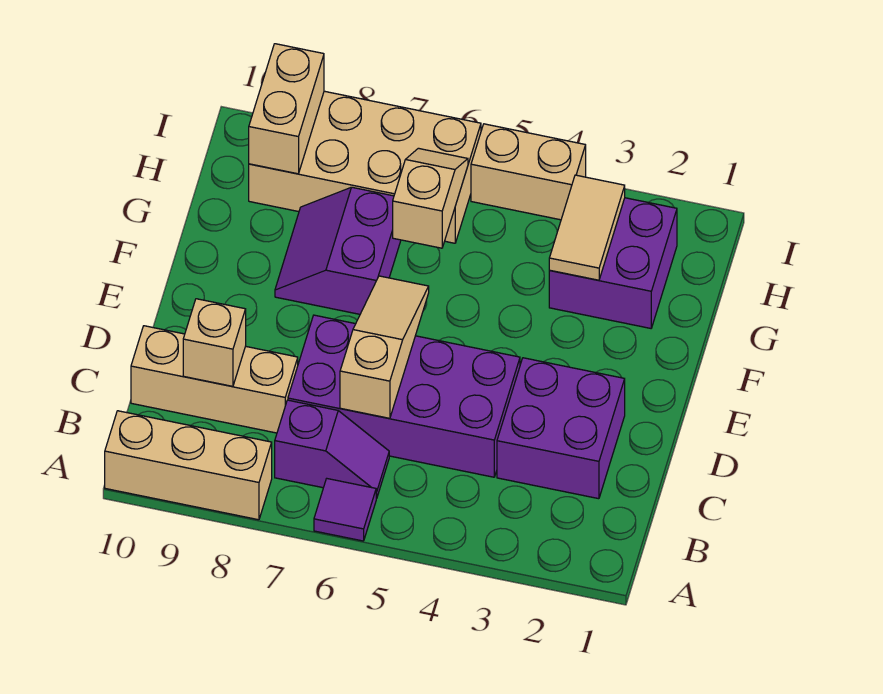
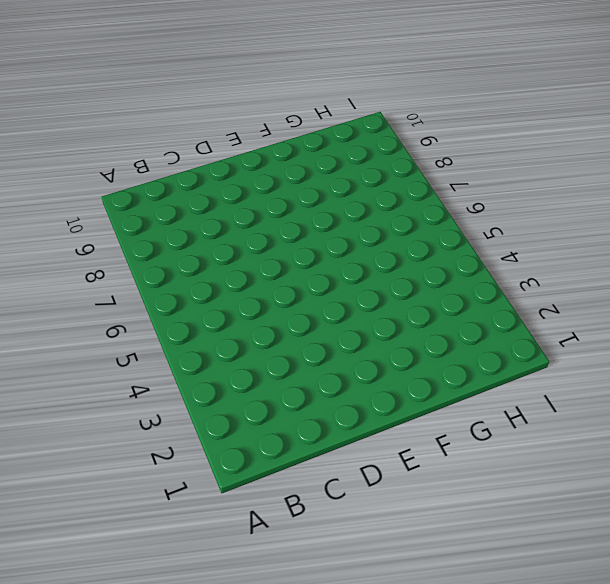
none -> purple tile A6 level 1
none -> tan brick A8:A10 level 1
none -> purple slope B6:B7 level 1 top 7

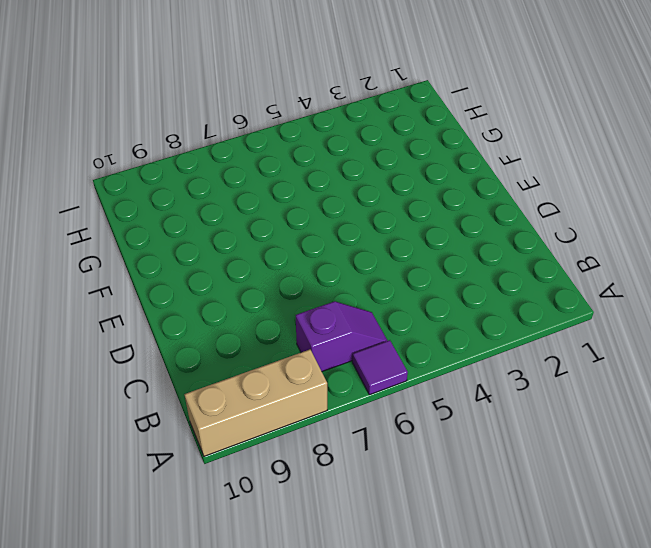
none -> purple brick C2:D3 level 1
none -> purple brick C4:D7 level 1
none -> tan brick C8:C10 level 1

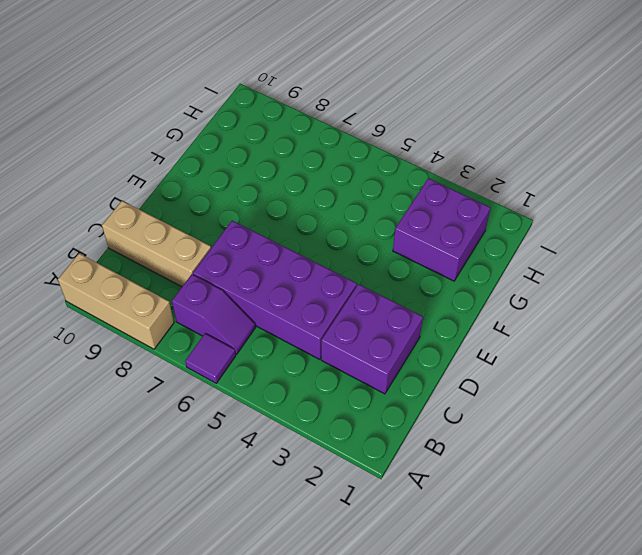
none -> purple slope F7:G8 level 1 top 7
none -> tan brick H6:I9 level 1
none -> tan brick I4:I5 level 1

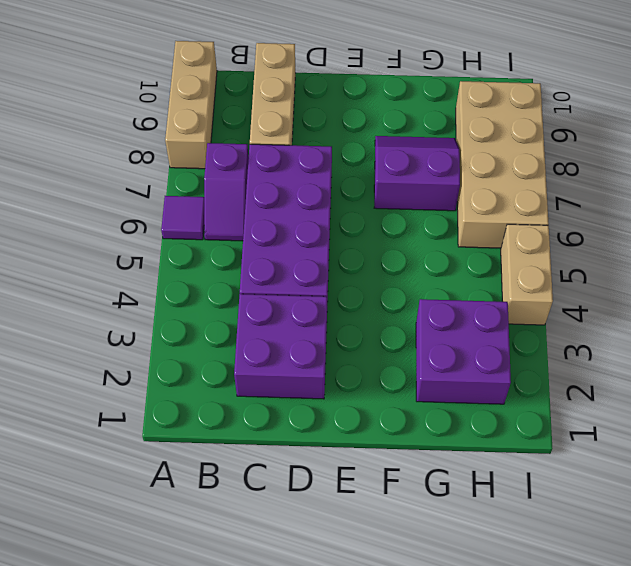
none -> tan slope C6:E6 level 2 top C
none -> tan brick C9 level 2
none -> tan tile G3:H3 level 2

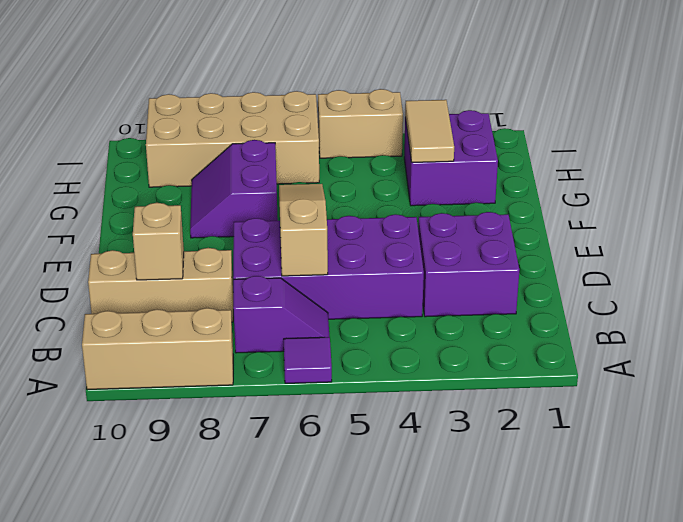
none -> tan slope G6:H6 level 2 top G
none -> tan brick H9:I9 level 2

